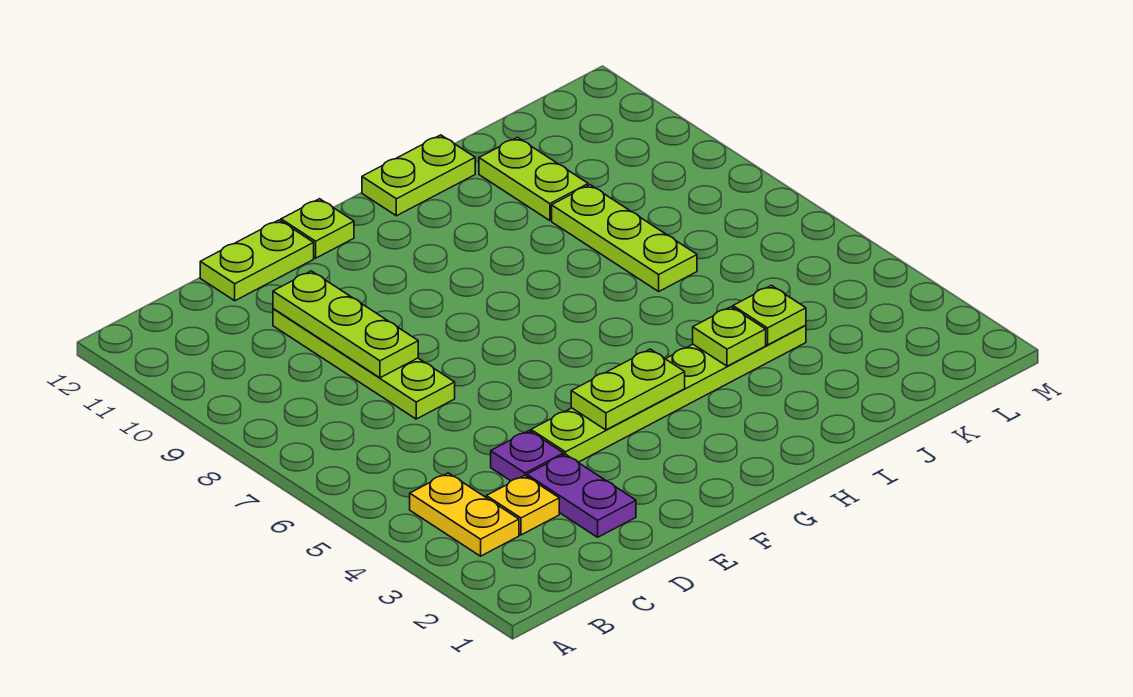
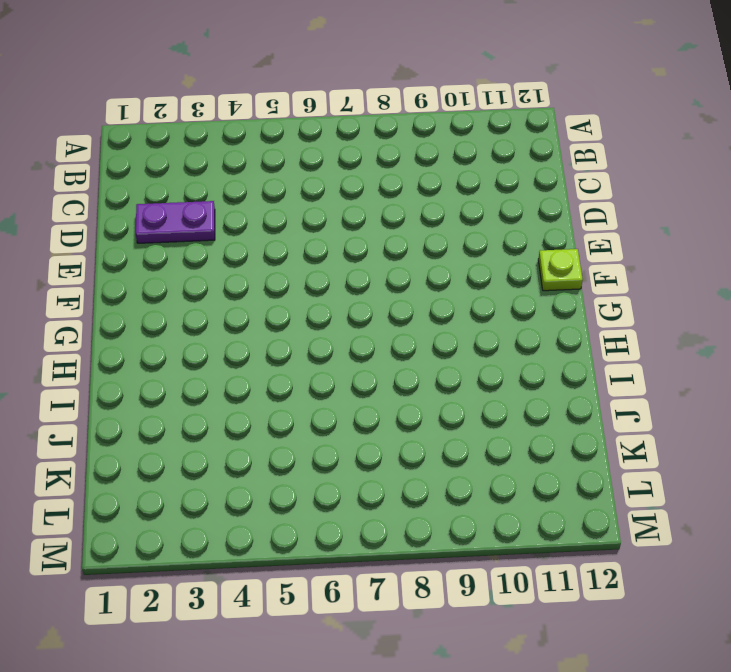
none -> yellow plate B3:B4 level 1
none -> yellow plate C3 level 1
none -> purple plate D4 level 1

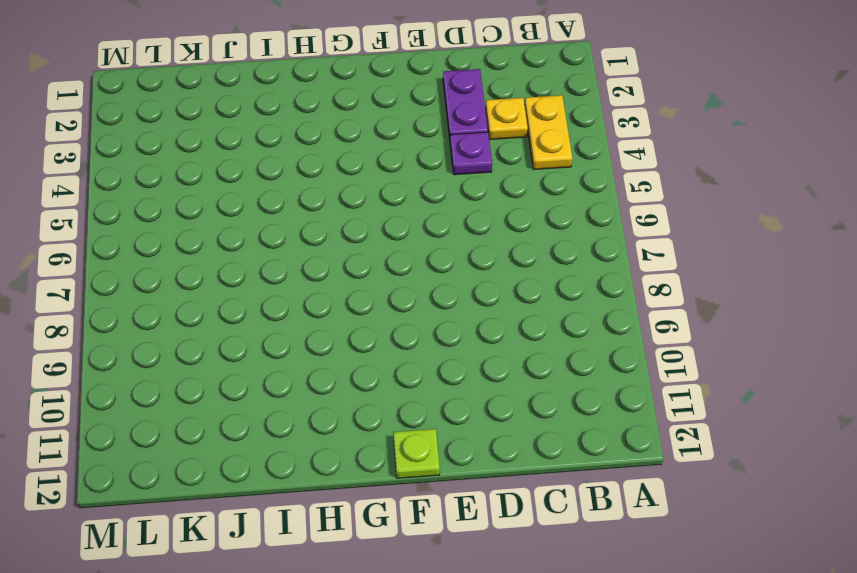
none -> lime plate D7:D10 level 1
none -> lime plate D12:E12 level 1
none -> lime plate E4:J4 level 1

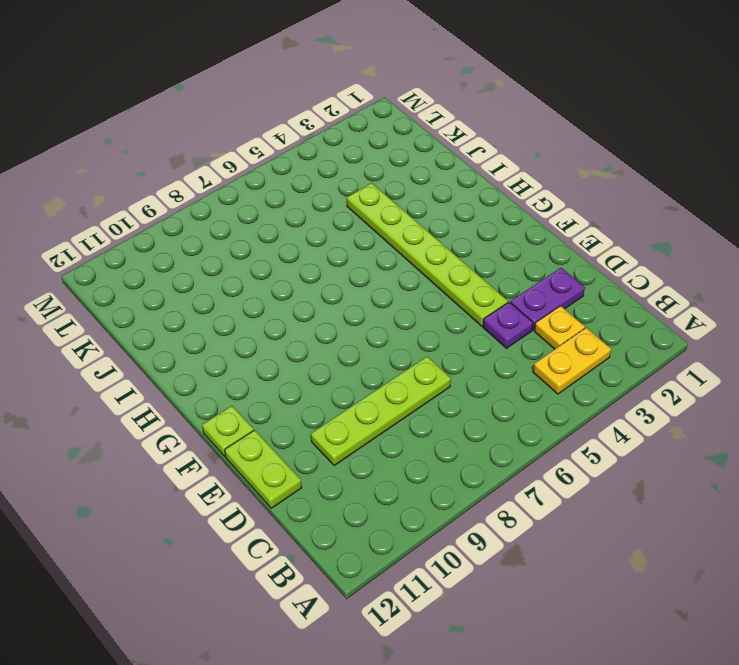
none -> lime plate H12:I12 level 1
none -> lime plate J7:J9 level 1
none -> lime plate J10:J11 level 1

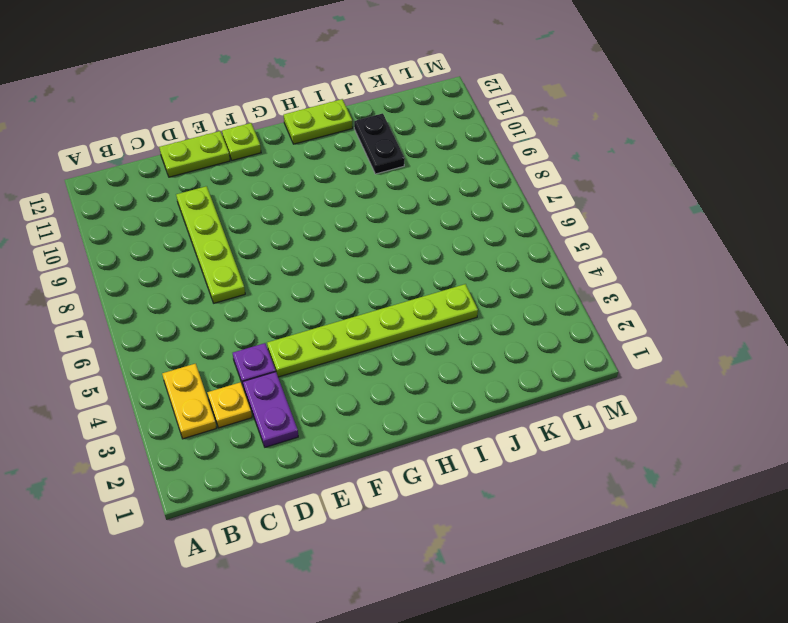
black plate J10:J11 level 1 -> lime plate J10:J11 level 1
none -> lime plate J7:J9 level 1
none -> lime plate D8:D10 level 2
none -> lime plate F4:G4 level 2

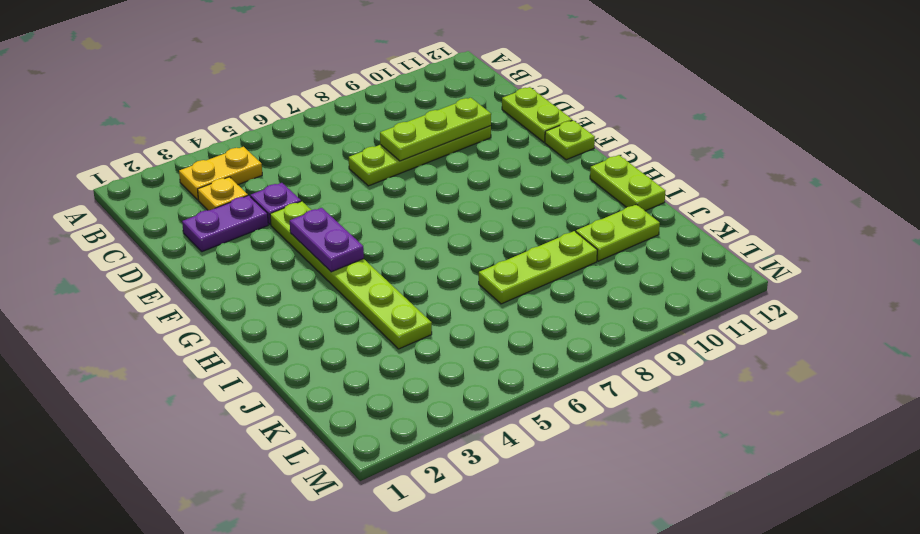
purple plate F4:G4 level 2 -> lime plate F4:G4 level 2
none -> lime plate I4 level 2
none -> lime plate J4 level 2

